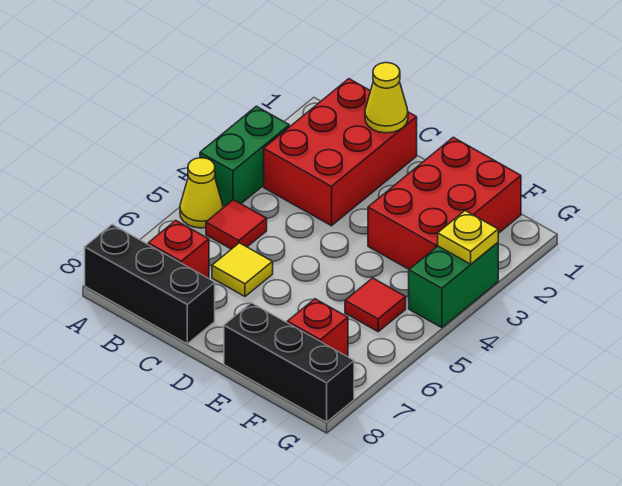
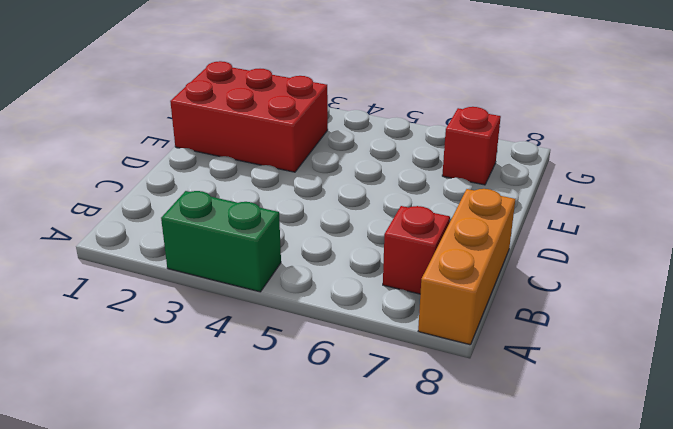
orange brick A8:C8 level 1 -> black brick A8:C8 level 1
none -> yellow cone A5 level 1
none -> red brick B1:C3 level 1
none -> red tile B5 level 1

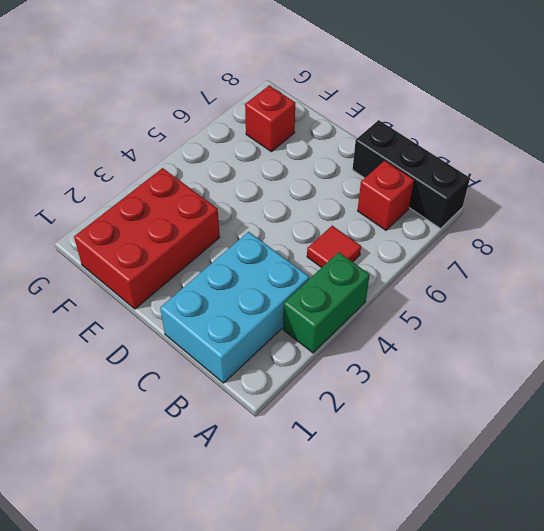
cyan brick B1:C3 level 1 -> red brick B1:C3 level 1
none -> yellow cone A5 level 1
none -> yellow tile C6 level 1
none -> black brick E8:G8 level 1

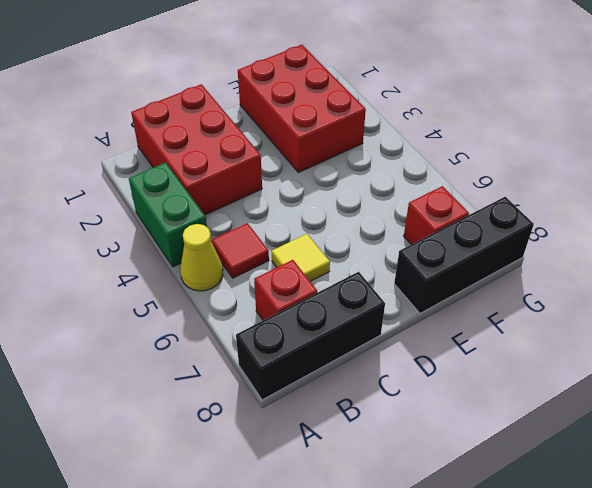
none -> red tile F5 level 1
none -> green brick G3:G4 level 1
none -> yellow cone C1 level 2

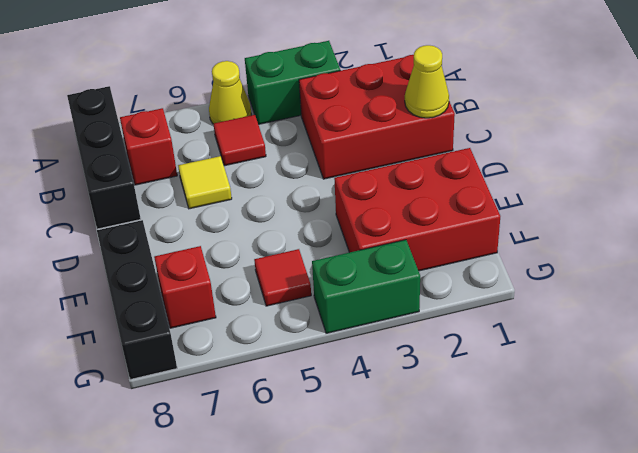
none -> yellow plate G3 level 2

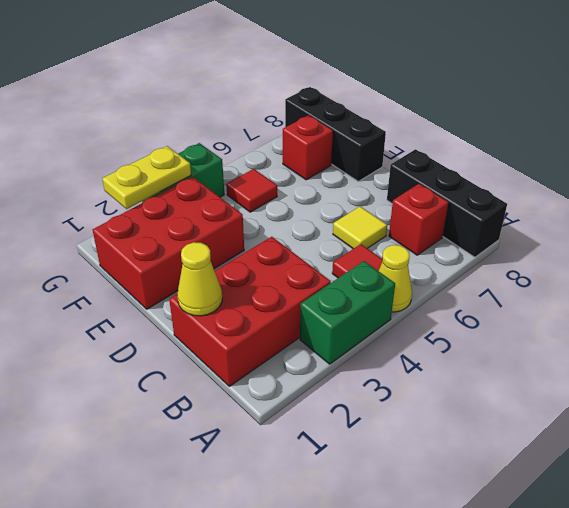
yellow plate G2:G3 level 2 -> yellow plate G3 level 2

